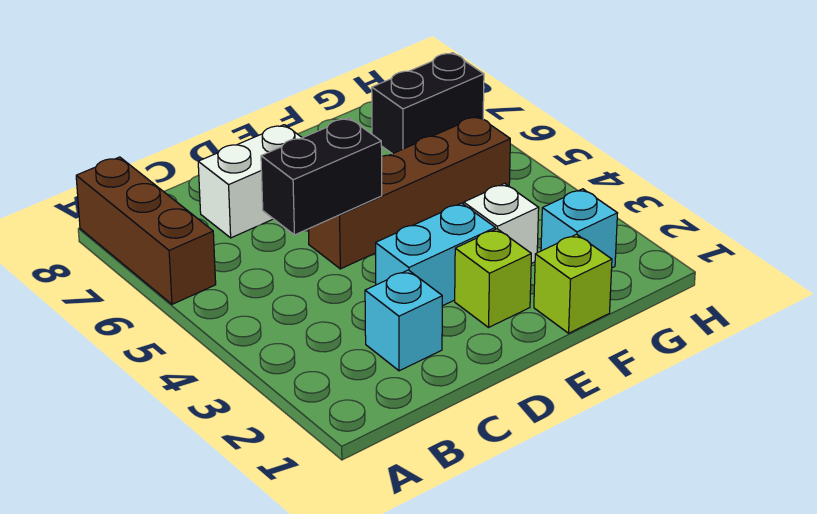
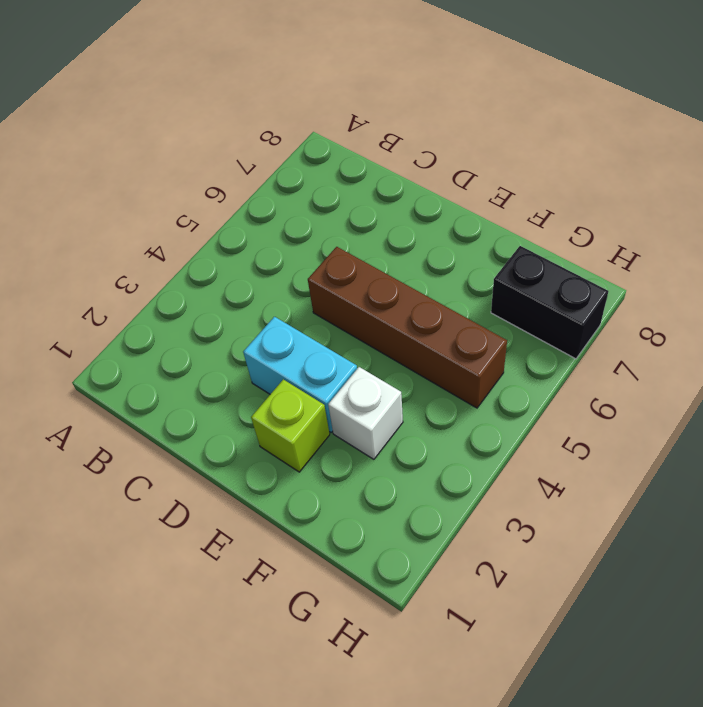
none -> brown brick A6:A8 level 1
none -> cyan brick C2 level 1

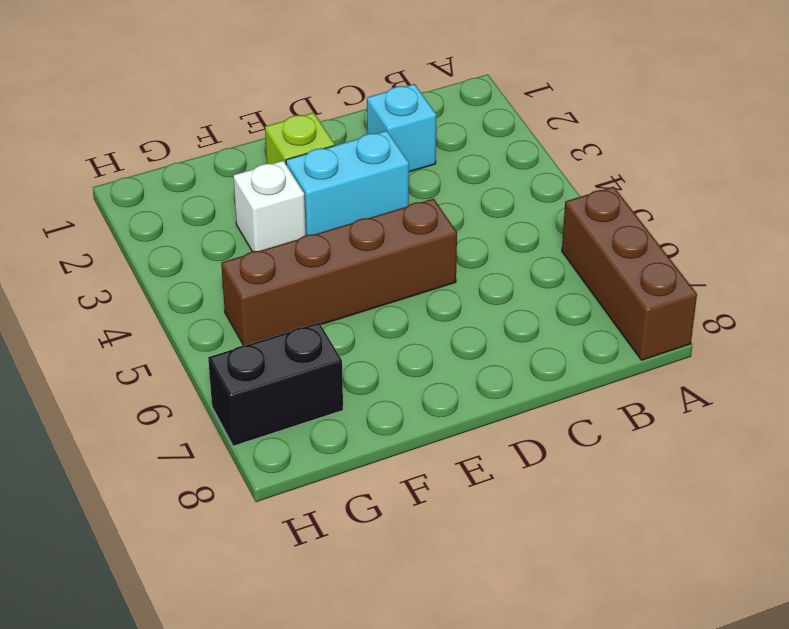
none -> white brick C7:D7 level 1
none -> lime brick F1 level 1

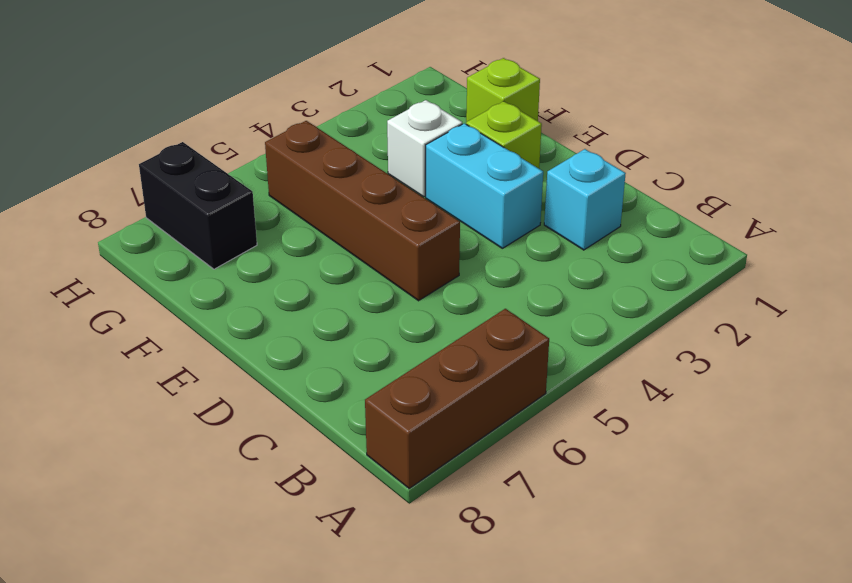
none -> white brick C7:D7 level 1
none -> cyan brick G2 level 1

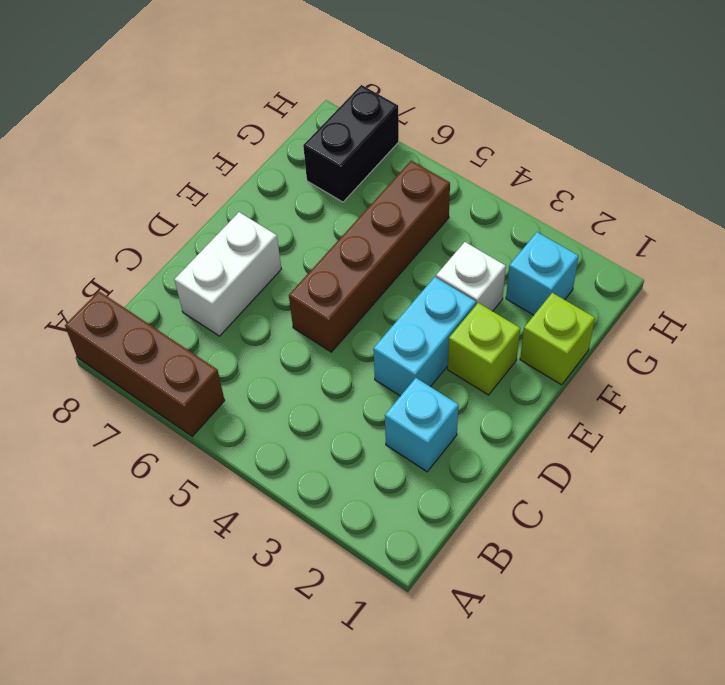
none -> black brick C5:D5 level 2

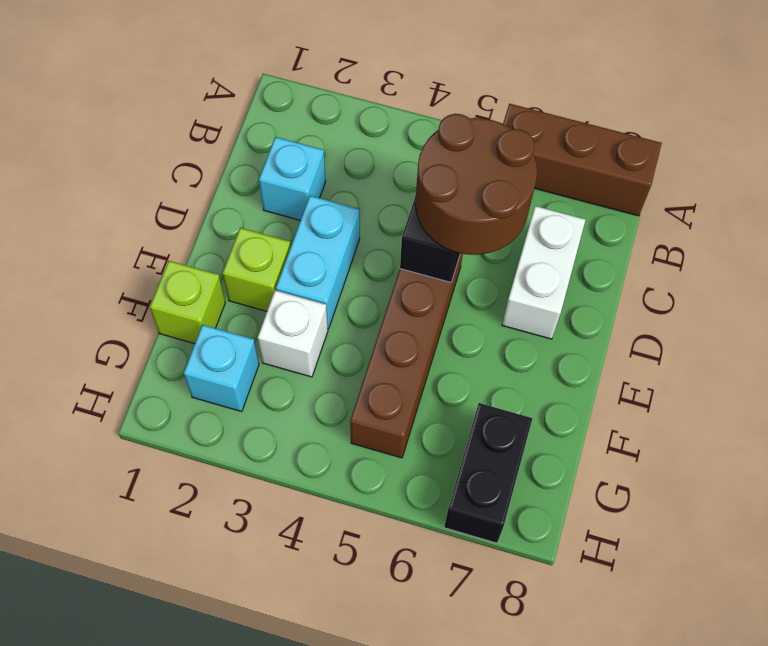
brown round brick C5:D6 level 3 -> none

